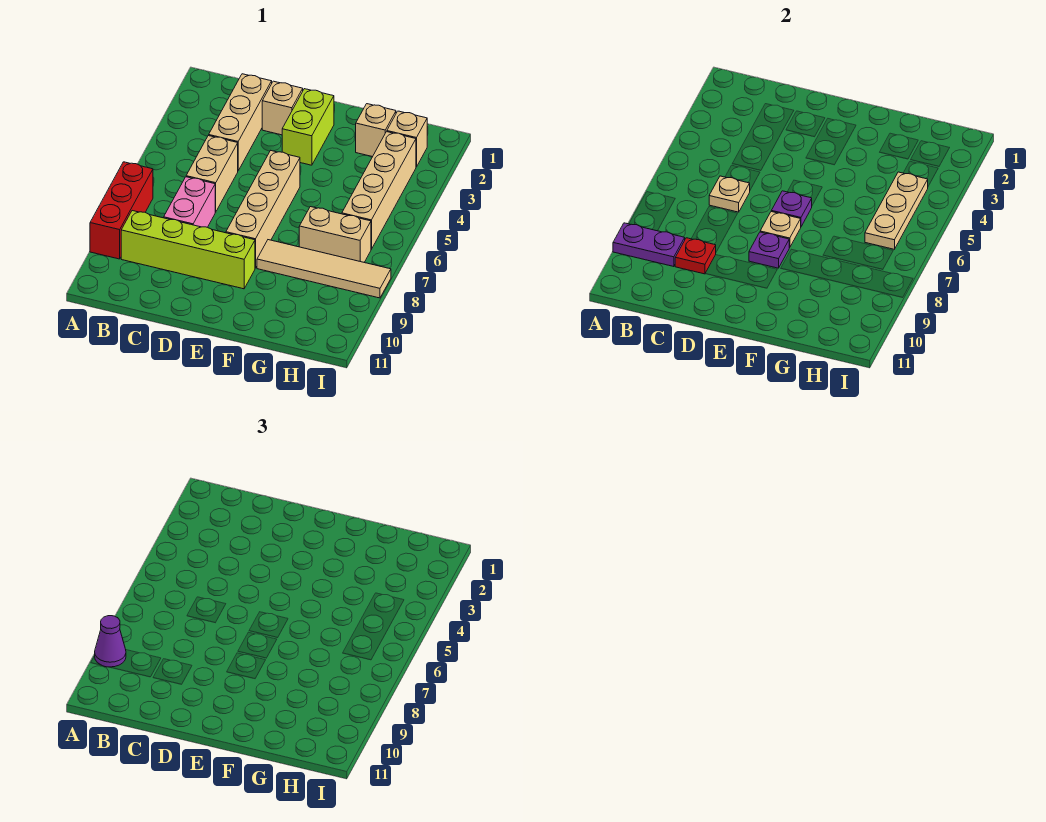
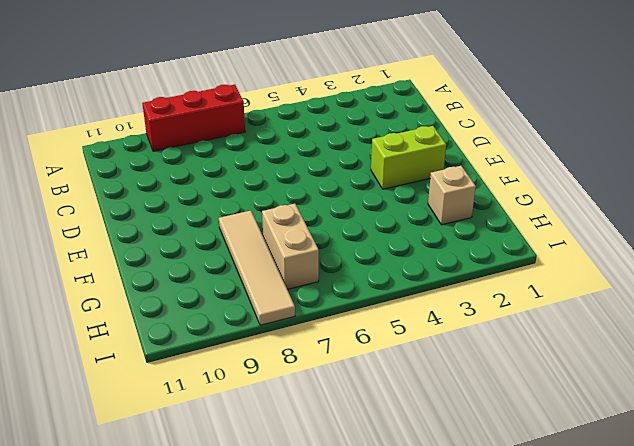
none -> lime brick B9:E9 level 1
none -> tan brick C2:C4 level 1
none -> tan brick C5:C6 level 1

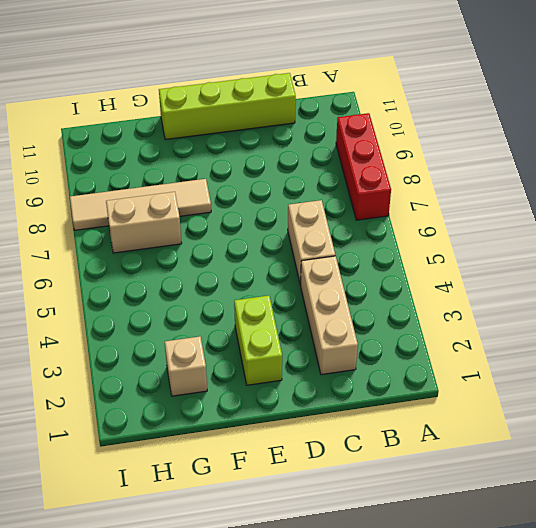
lime brick C11:F11 level 1 -> lime brick B9:E9 level 1
none -> pink brick C7:C8 level 1
none -> tan brick D2 level 1
none -> tan brick E5:E8 level 1

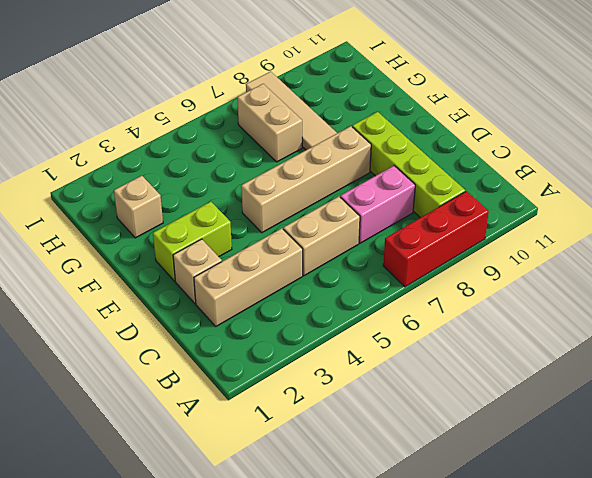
none -> tan brick H2 level 1
none -> tan brick H3:H6 level 1
none -> purple plate A9:B9 level 2

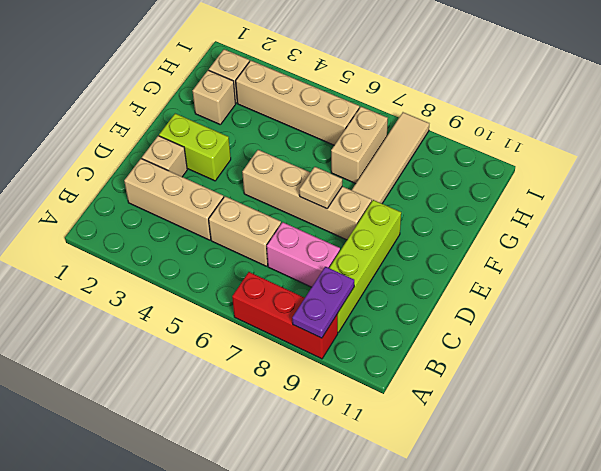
none -> tan plate C6 level 2
none -> red plate C9 level 2
none -> purple plate E6 level 2

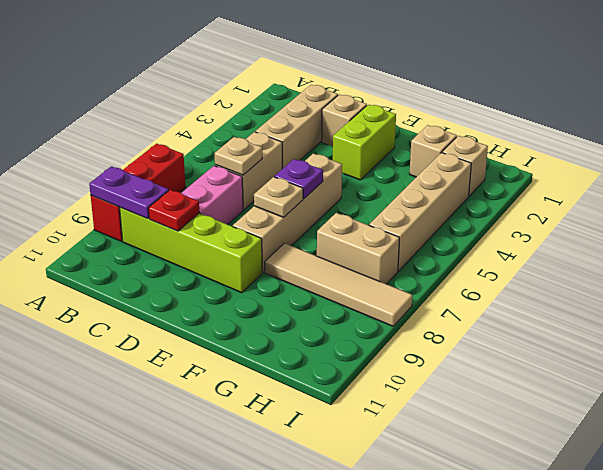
none -> purple plate E8 level 2
none -> tan plate H4:H6 level 2
none -> purple cone A9 level 3

